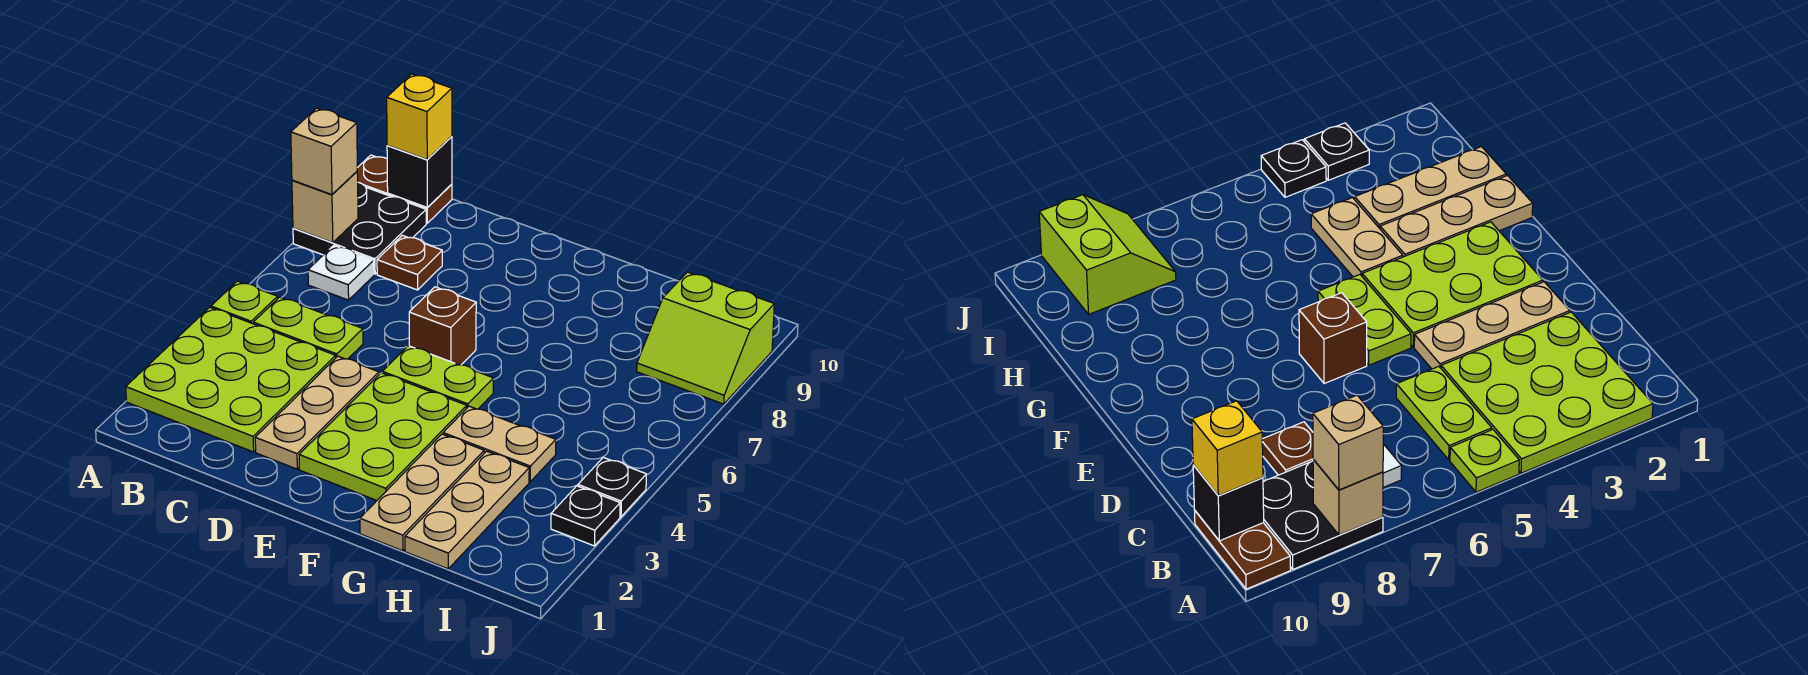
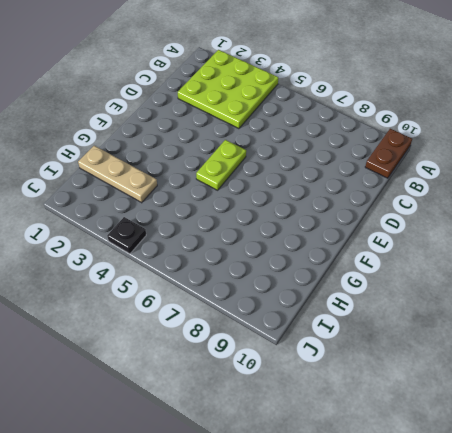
none -> lime plate A5 level 1
none -> black plate A8:B9 level 1
none -> lime plate B5:C5 level 1

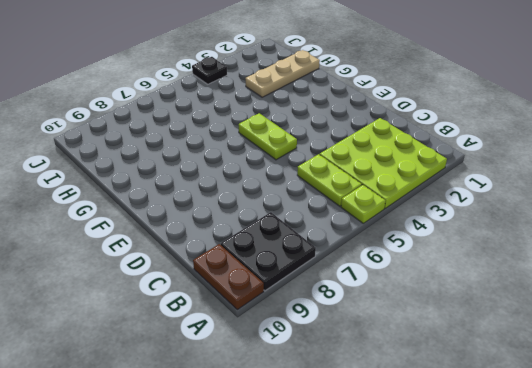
none -> white plate B7 level 1
none -> brown plate C8 level 1
none -> tan plate D2:D4 level 1

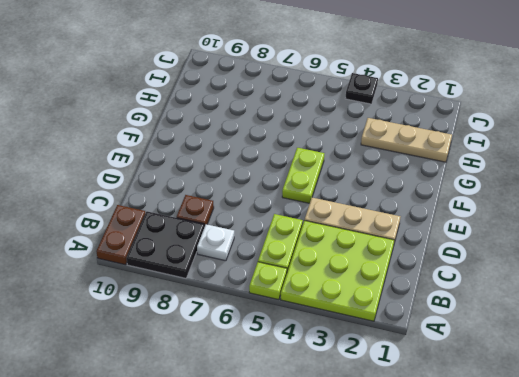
none -> lime plate E2:F4 level 1
none -> brown brick E6 level 1
none -> tan plate G1:G3 level 1

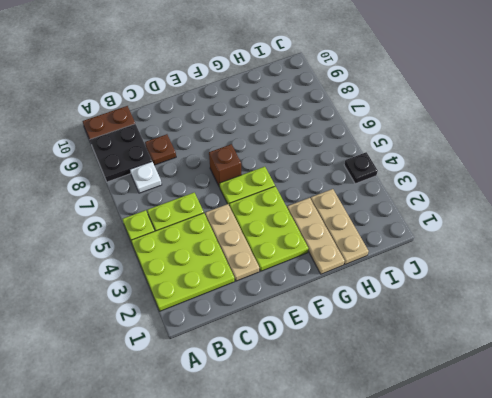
none -> tan plate G4:H4 level 1
none -> lime slope I8:J9 level 1 top 9
none -> black plate J3 level 1

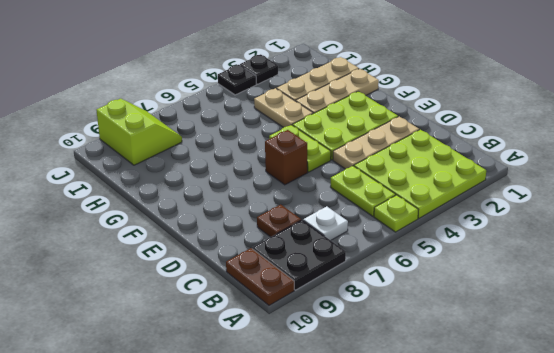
none -> tan brick A8 level 2
none -> black brick B10 level 2
none -> tan brick A8 level 3

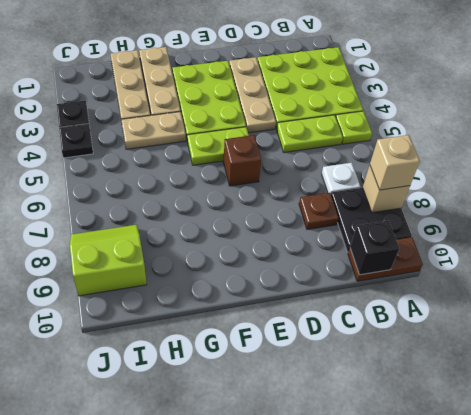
none -> yellow brick B10 level 3

